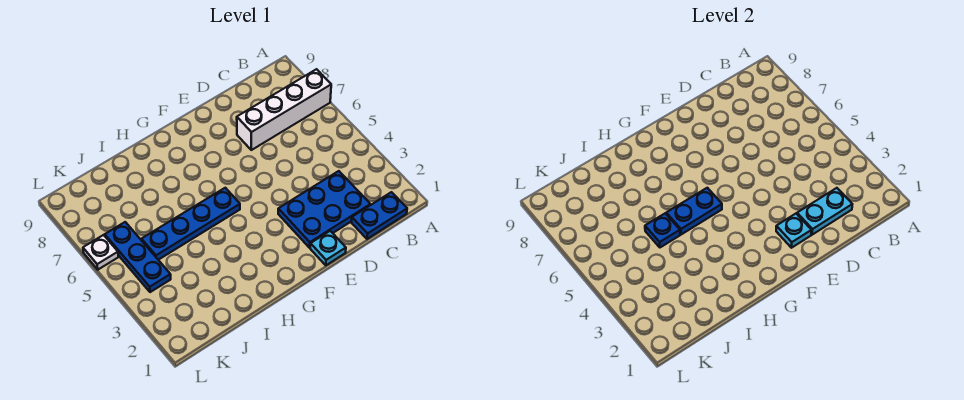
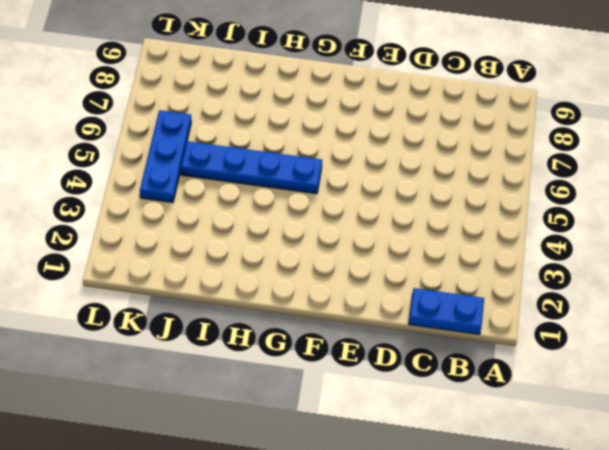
none -> white brick A7:D7 level 1
none -> blue plate C2:E3 level 1

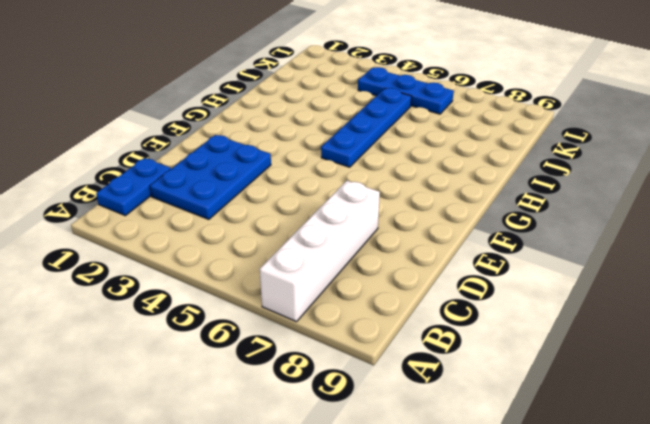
none -> cyan plate E1 level 1
none -> white plate L6 level 1

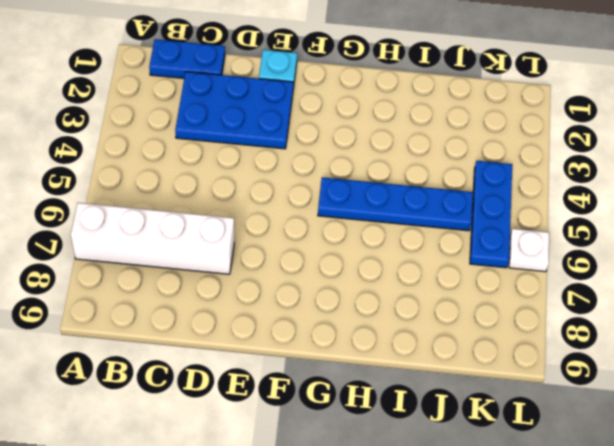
none -> cyan plate C2:D2 level 2
none -> cyan plate E2 level 2

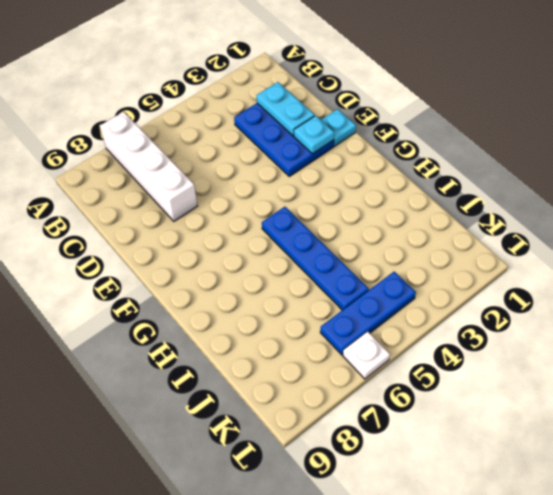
none -> blue plate B1:C1 level 1
none -> blue plate G5:H5 level 2

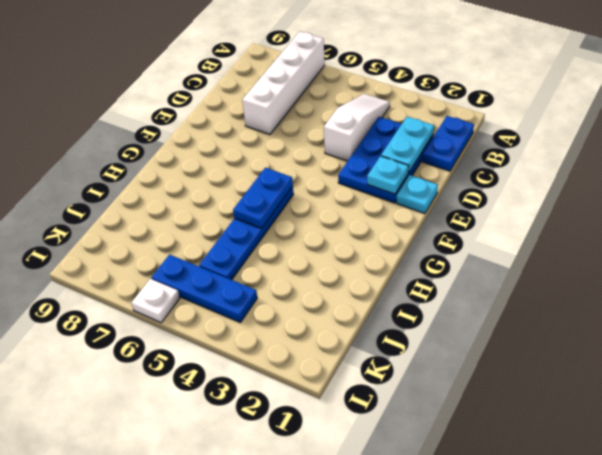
white slope B4:D4 level 1 top D -> none
none -> blue plate I5 level 2

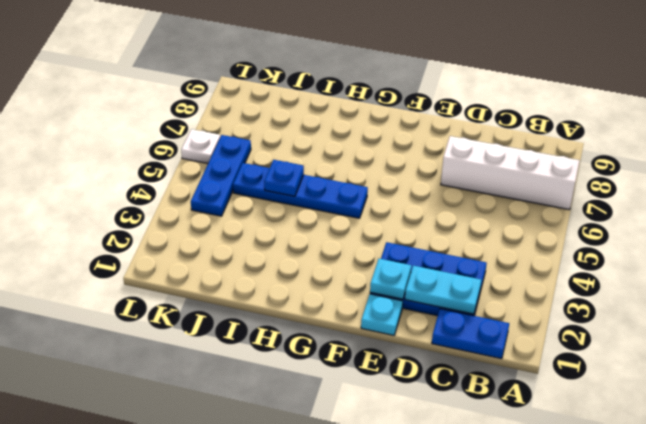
none -> blue plate G5:H5 level 2

